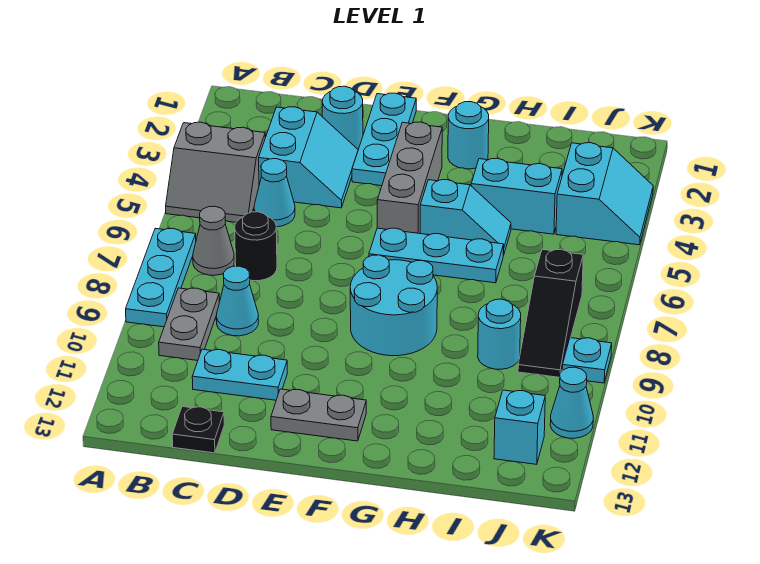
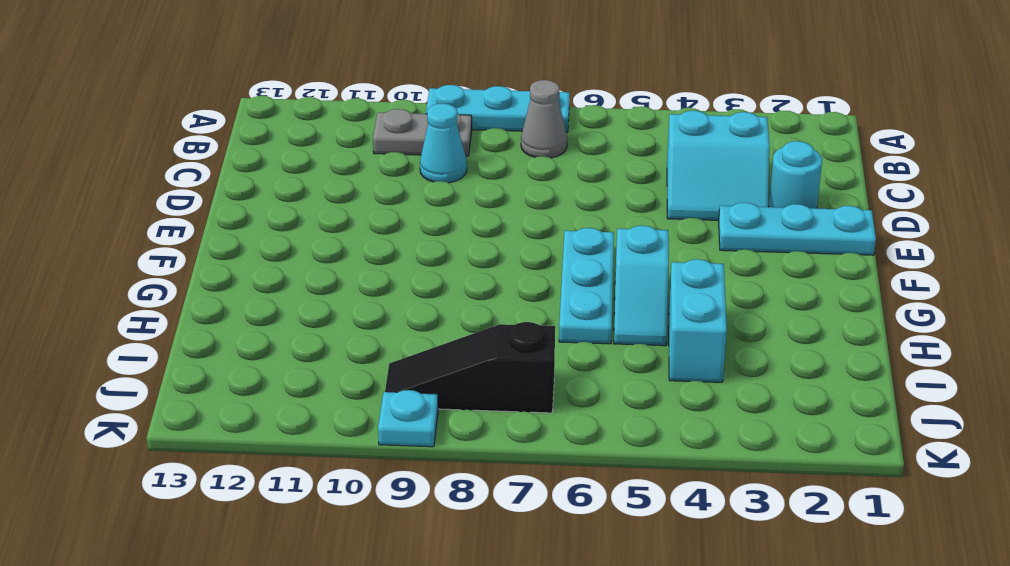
none -> grey slope A4:B5 level 1 top 4
none -> cyan cone C5 level 1
none -> black round brick C7 level 1

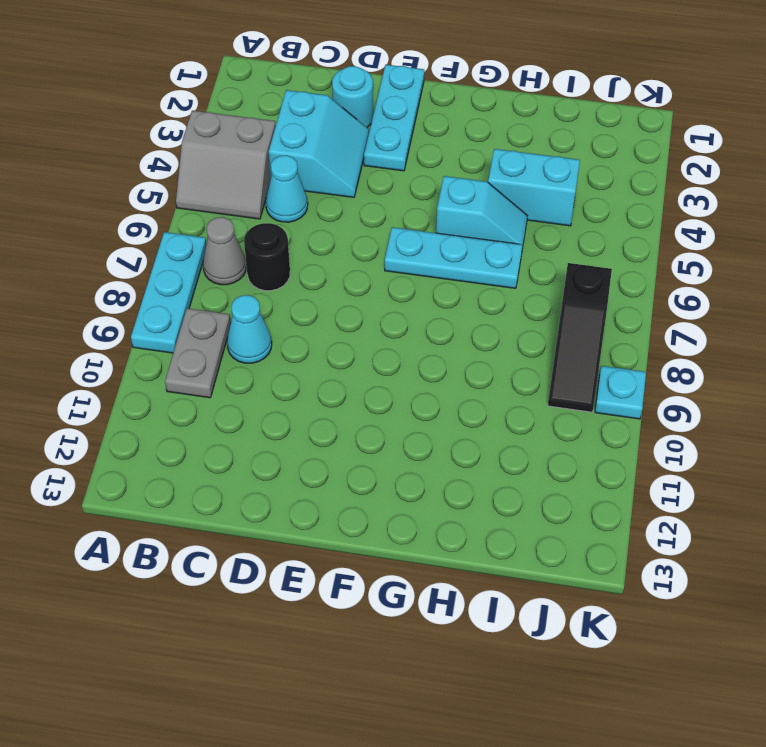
none -> cyan plate C11:D11 level 1
none -> black plate C13 level 1
none -> grey plate E12:F12 level 1

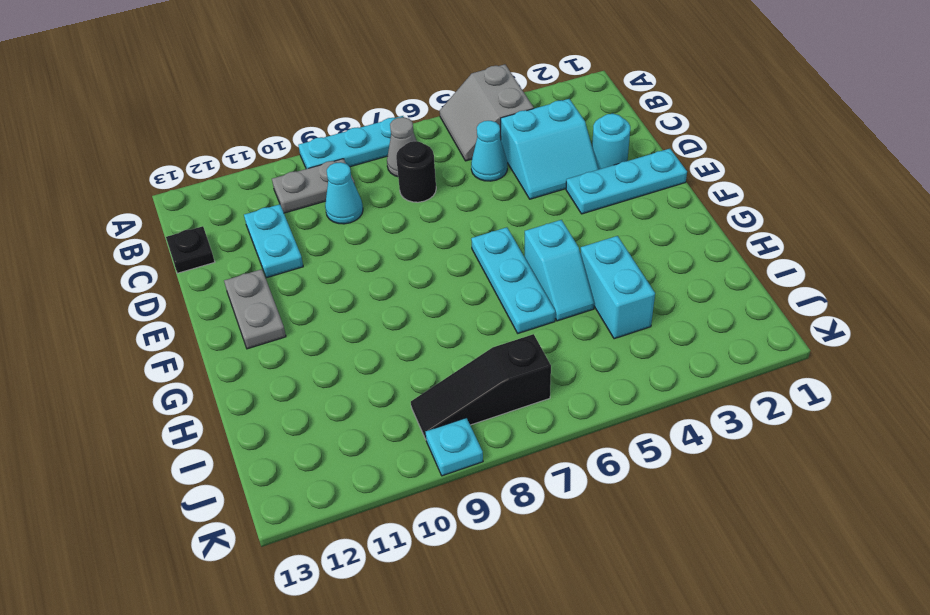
none -> grey brick F3:F5 level 1
none -> cyan round brick F8:G9 level 1
none -> cyan round brick G2 level 1

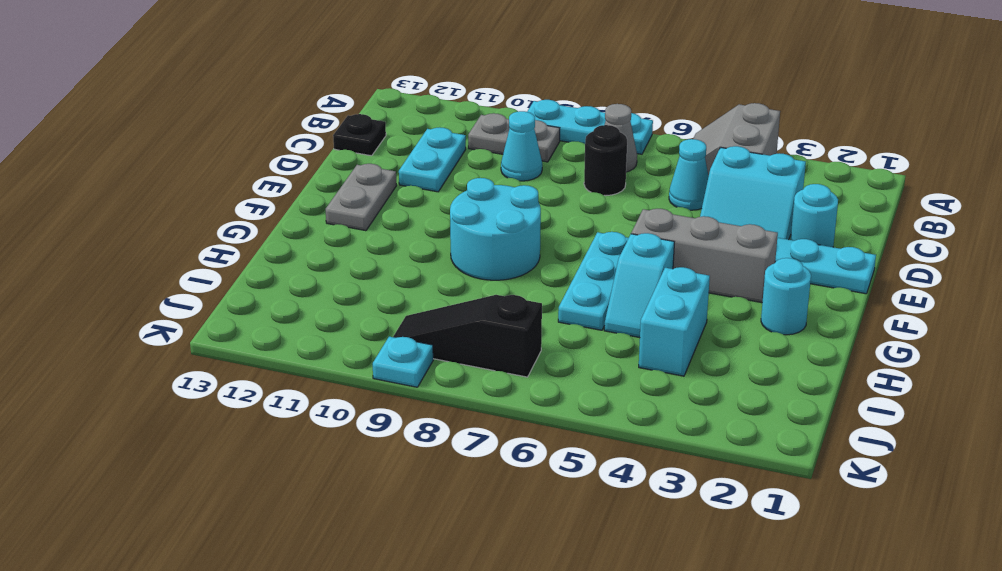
none -> cyan round brick I9 level 1
none -> cyan slope J3:K4 level 1 top J
none -> cyan brick J12 level 1

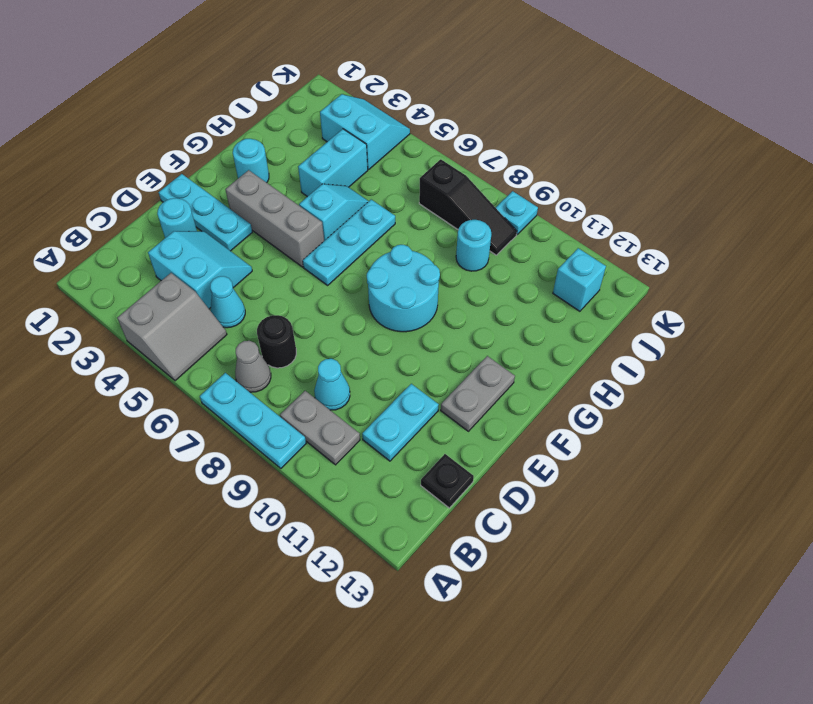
none -> cyan cone K11 level 1

